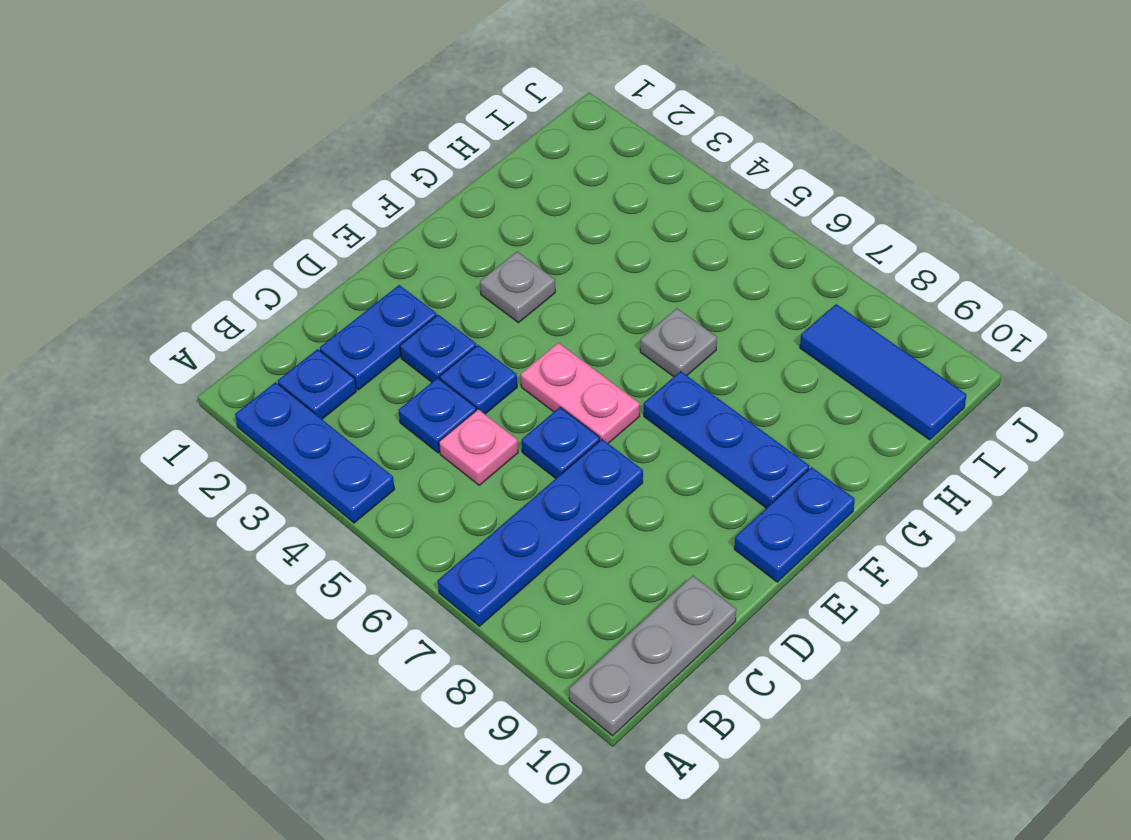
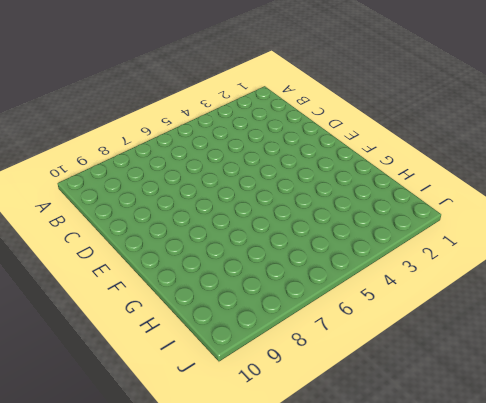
none -> blue plate A2:A4 level 1
none -> blue plate A7:D7 level 1
none -> grey plate A10:C10 level 1

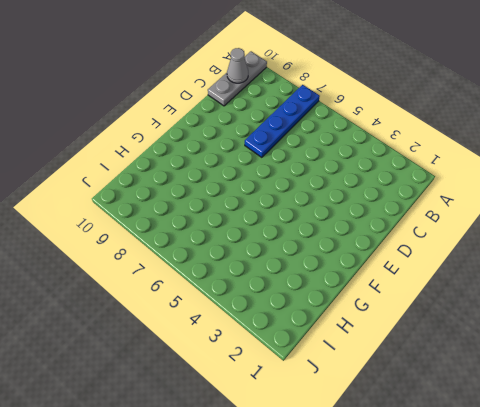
grey cone B10 level 2 -> none
none -> blue plate A2:A4 level 1
none -> blue plate B2 level 1
none -> blue plate C2:D2 level 1

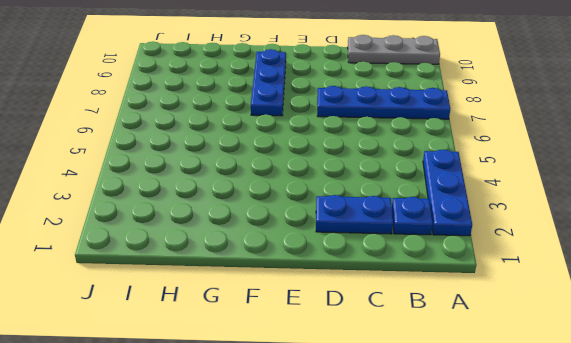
none -> blue plate C4 level 1
none -> pink plate C5 level 1
none -> blue plate D3 level 1

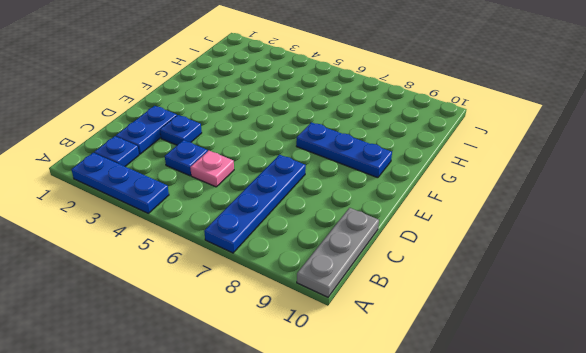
none -> blue plate D4 level 1
none -> blue plate D6 level 1
none -> pink plate E5:E6 level 1

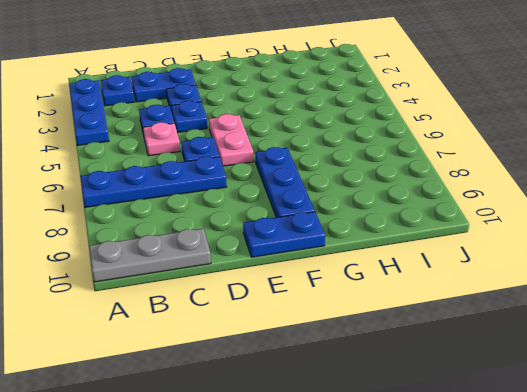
none -> grey plate F3 level 1
none -> grey plate G6 level 1
none -> blue tile I8:I10 level 1

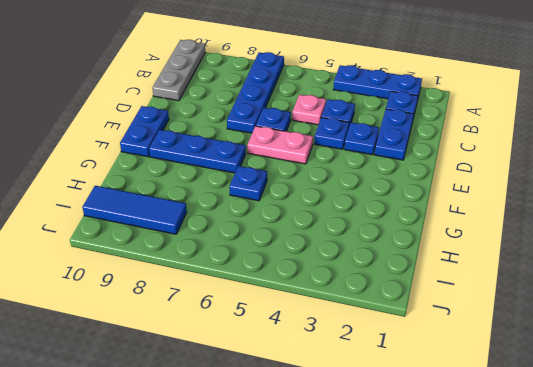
blue plate G6 level 1 -> grey plate G6 level 1
none -> grey plate F3 level 1

